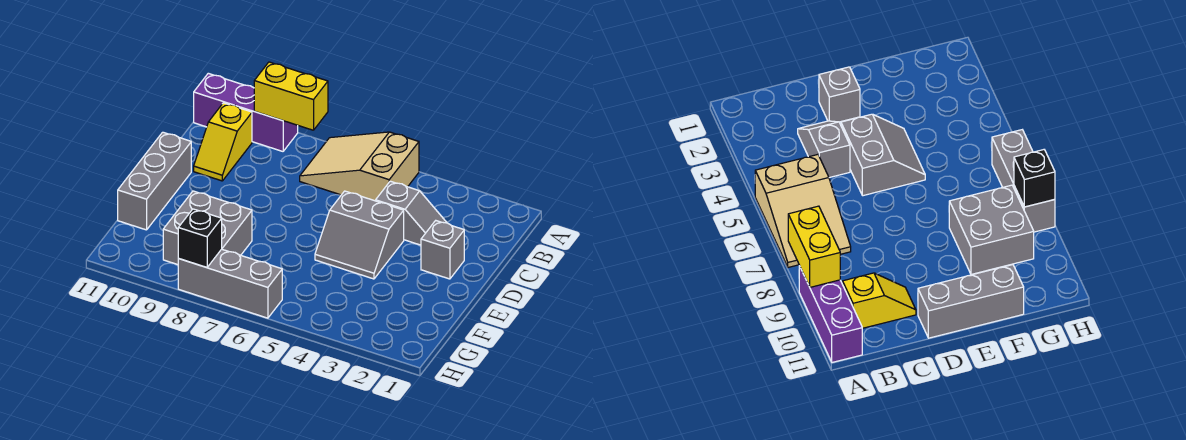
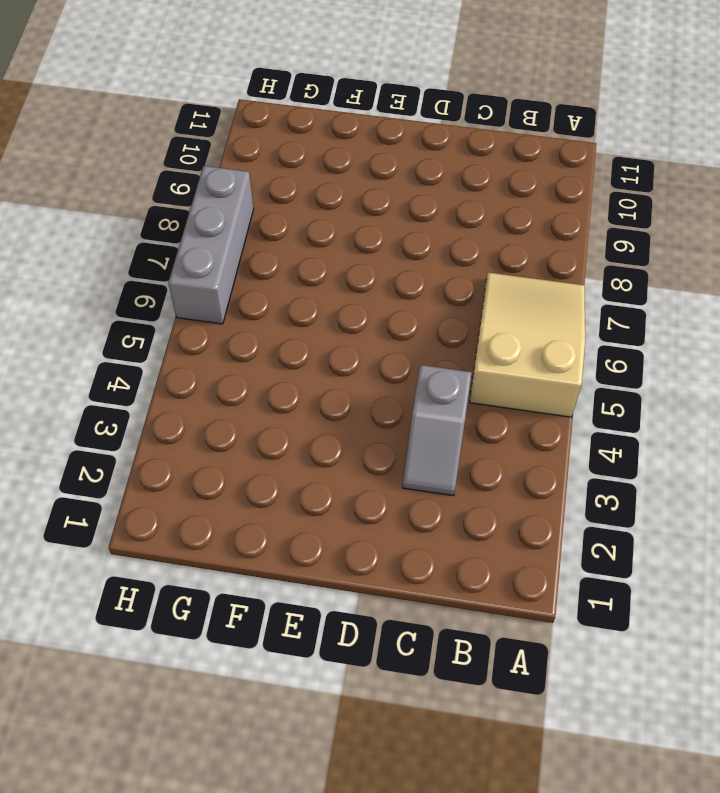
none -> purple brick A9:A11 level 1
none -> yellow slope B10:C10 level 1 top B

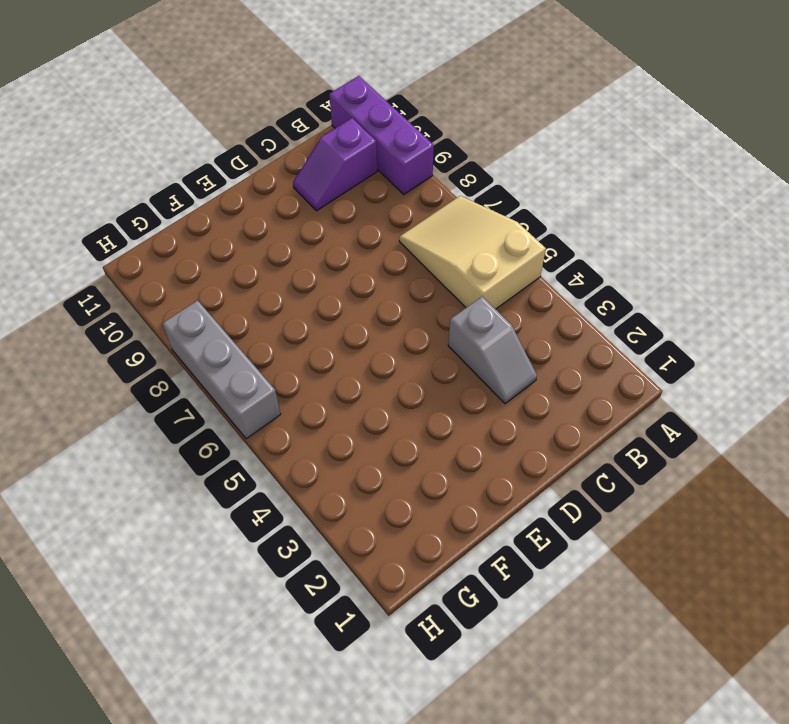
purple slope B10:C10 level 1 top B -> yellow slope B10:C10 level 1 top B
none -> grey brick D2 level 1
none -> grey slope D4:E5 level 1 top D

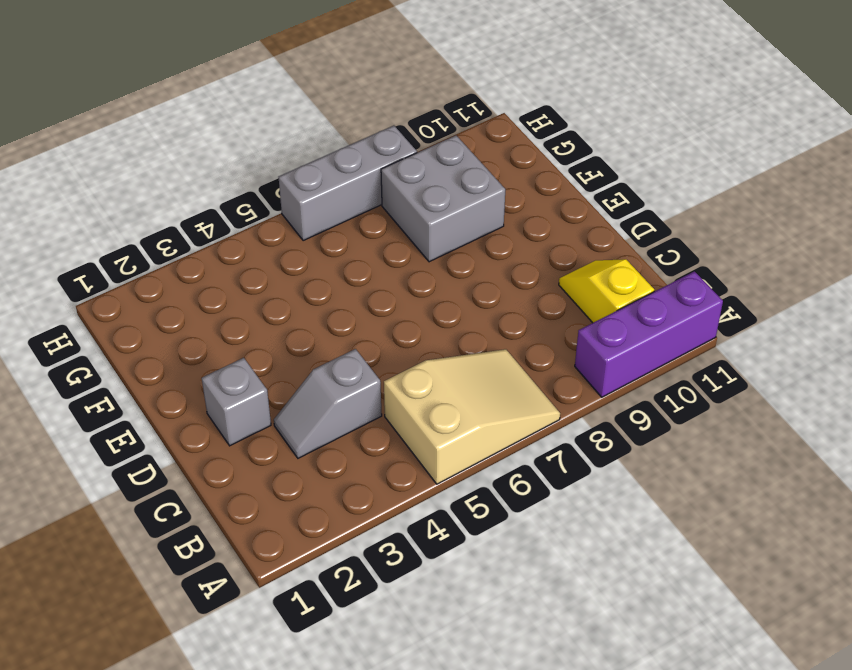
none -> grey slope D4:E5 level 1 top D
none -> grey brick D11:F11 level 1

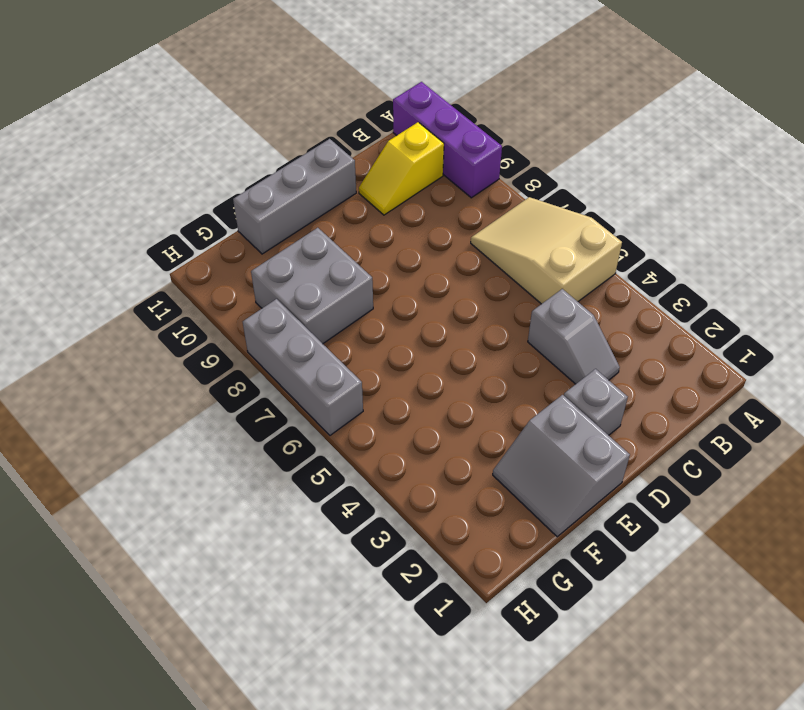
grey slope E1:F2 level 1 top E -> grey slope D4:E5 level 1 top D
none -> yellow brick A8:A9 level 2
none -> black brick H8 level 2

